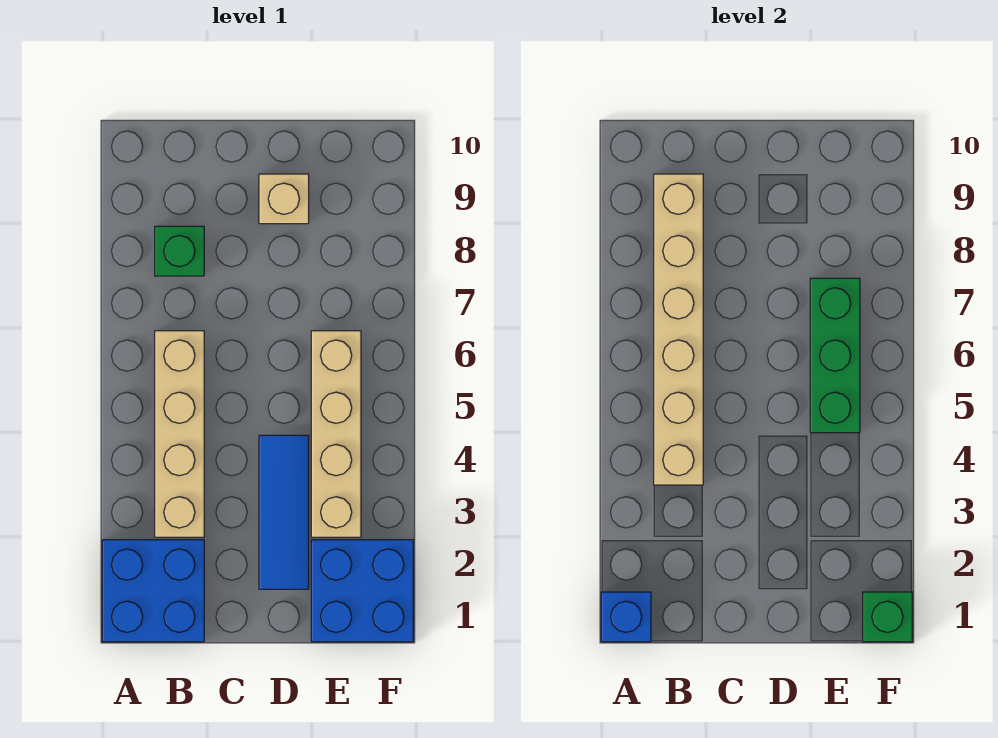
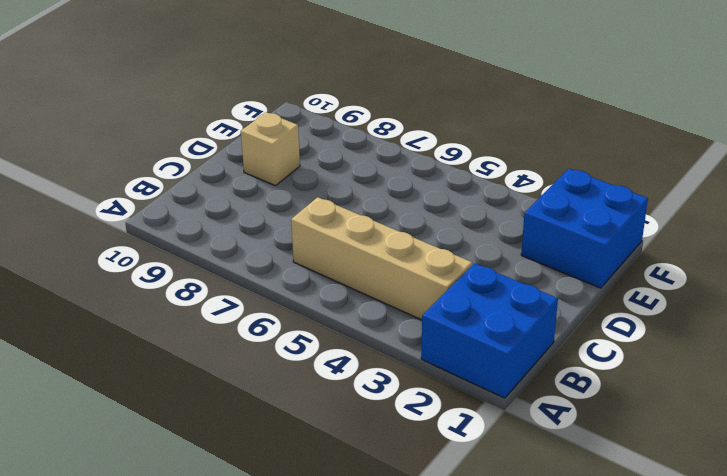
none -> green brick B8 level 1
none -> blue tile D2:D4 level 1

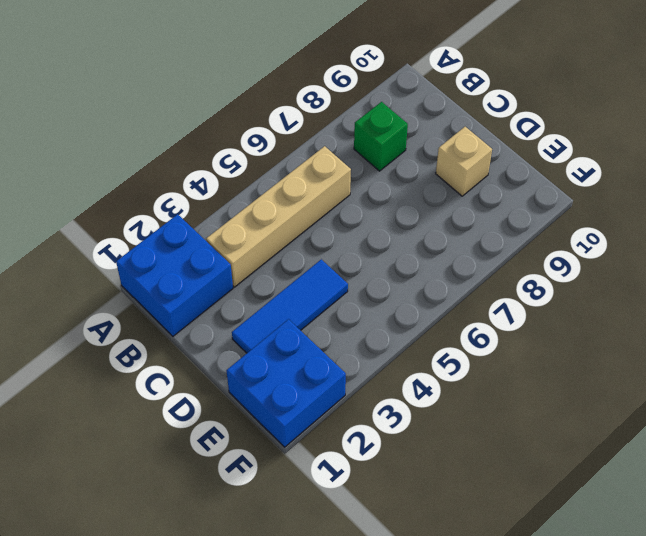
none -> tan brick E3:E6 level 1
none -> blue brick A1 level 2

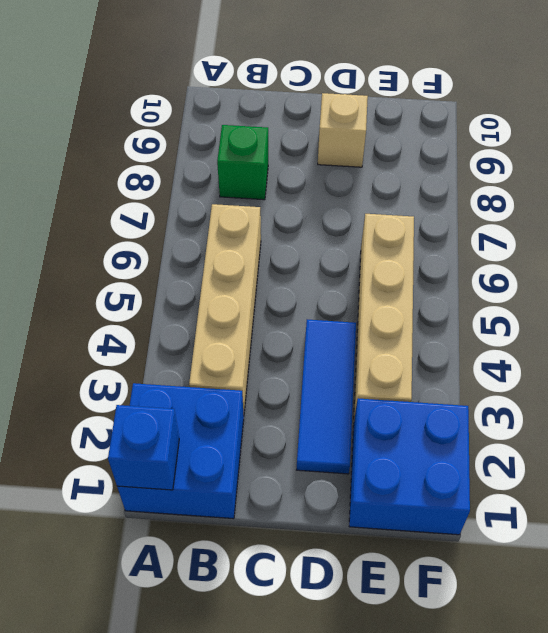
none -> tan brick B4:B9 level 2
none -> green brick E5:E7 level 2

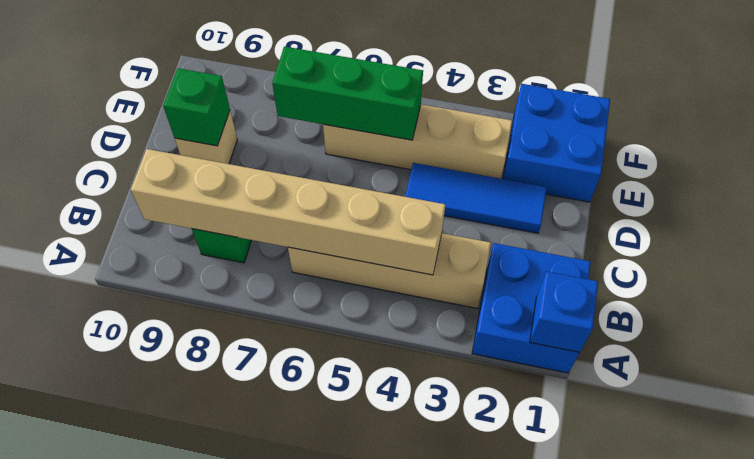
green brick D9 level 2 -> green brick F1 level 2

